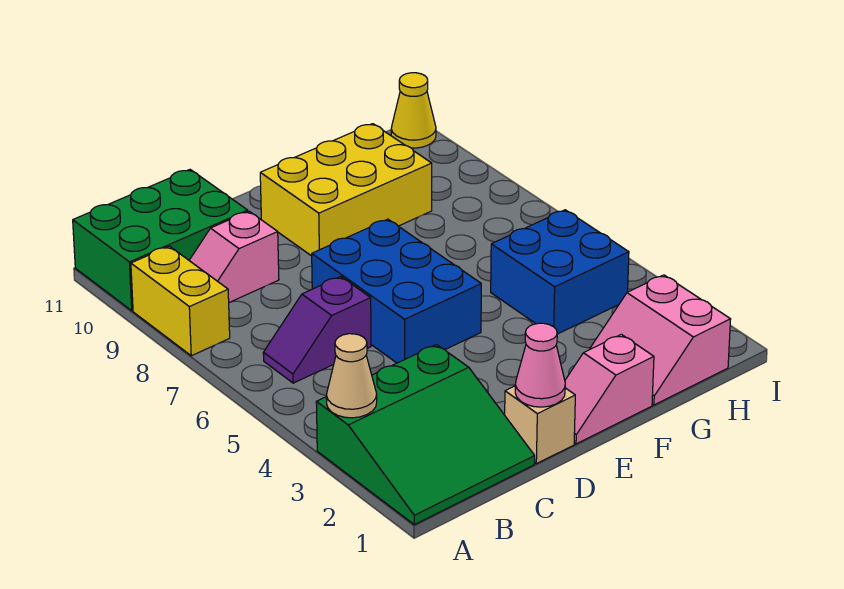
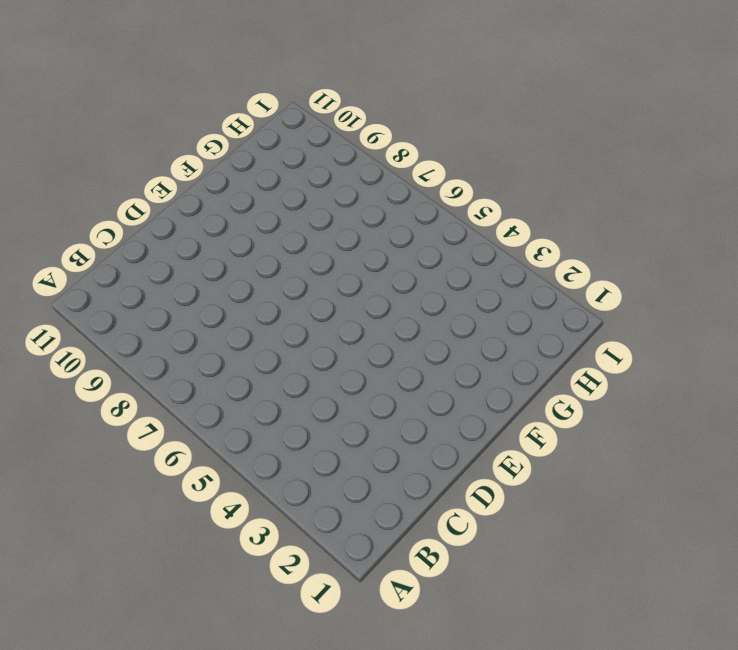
none -> green slope A1:C3 level 1 top 3
none -> yellow brick A8:A9 level 1
none -> green brick A10:C11 level 1

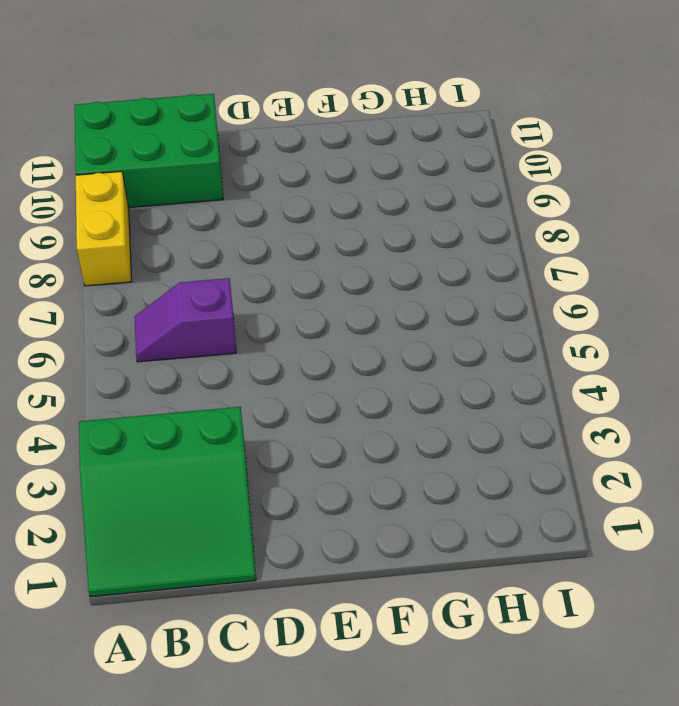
none -> pink slope B9:C9 level 1 top C
none -> tan brick D1 level 1
none -> blue brick D5:E7 level 1

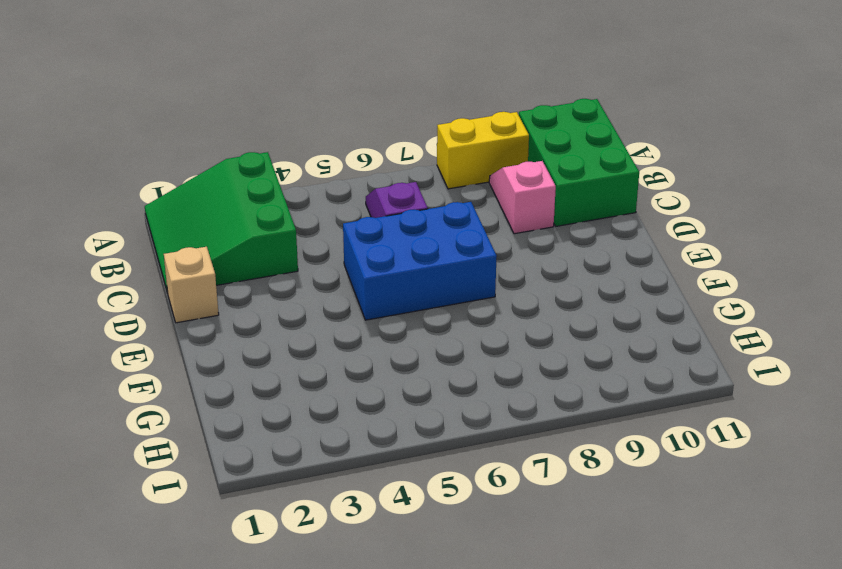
none -> pink slope E1:F1 level 1 top F
none -> yellow brick E9:G10 level 1
none -> pink slope G1:H2 level 1 top H

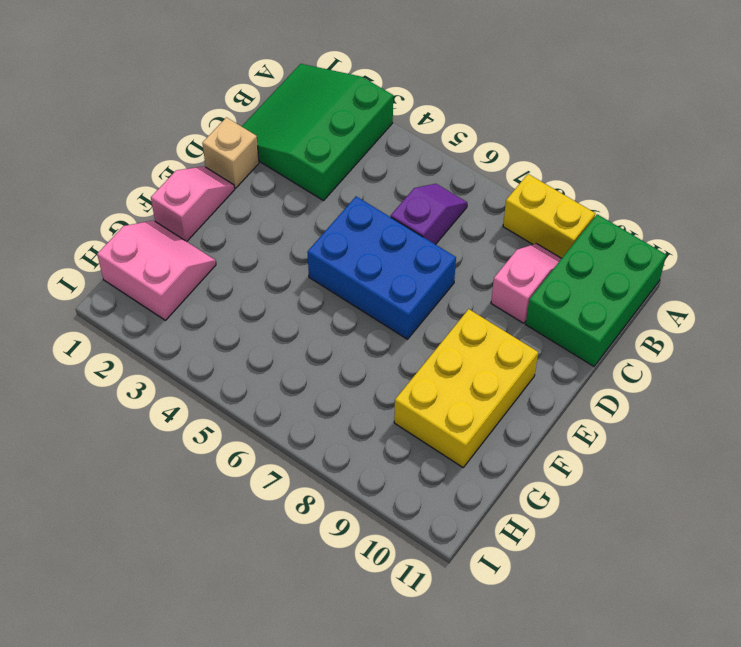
none -> blue brick G4:H5 level 1
none -> yellow cone I11 level 1
none -> tan cone A3 level 2

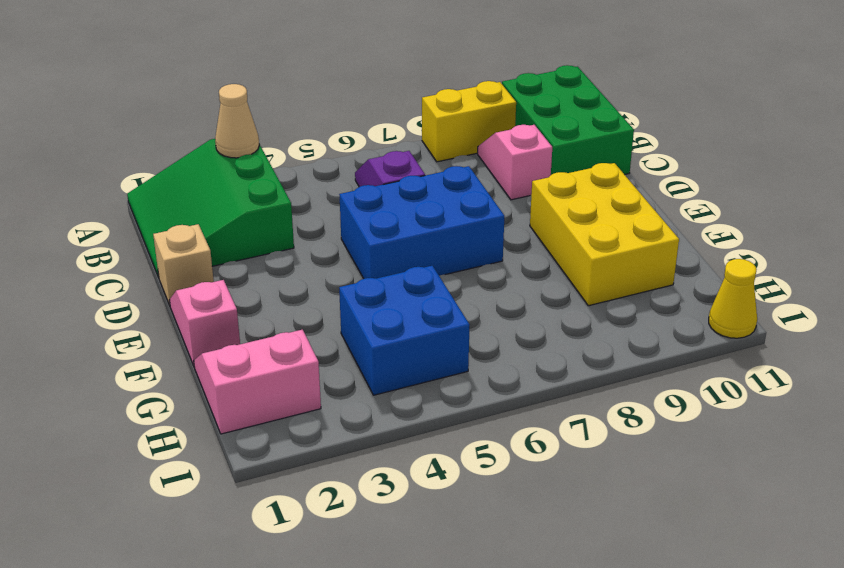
none -> pink cone D1 level 2

